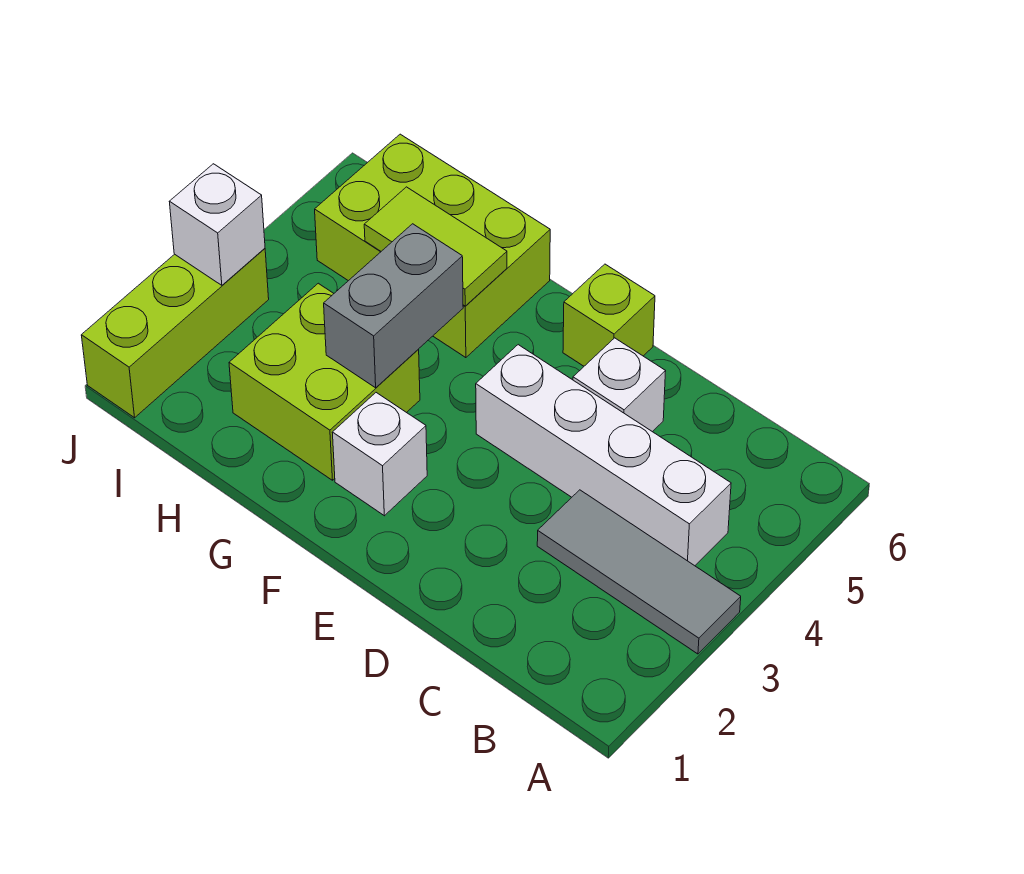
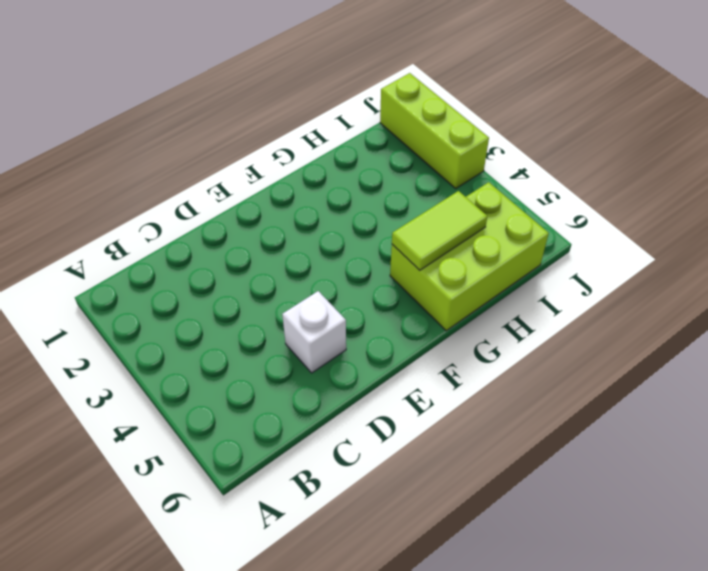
none -> grey tile A3:C3 level 1
none -> white brick B4:E4 level 1

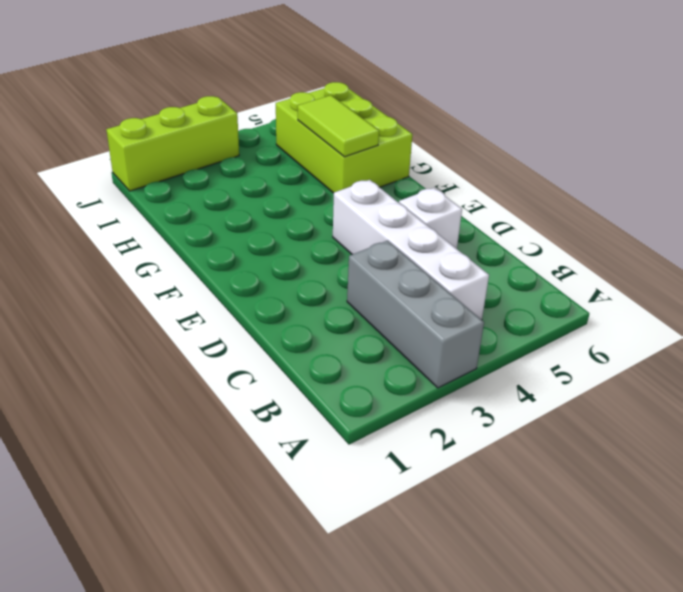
grey brick A3:C3 level 1 -> grey tile A3:C3 level 1
none -> lime brick E6 level 1
none -> white brick F2 level 1

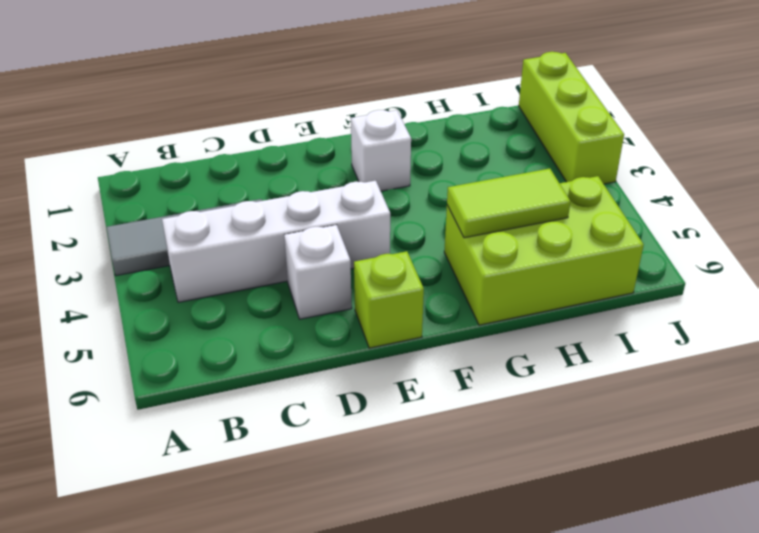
none -> lime brick G2:H3 level 1
none -> grey brick G3:G4 level 2

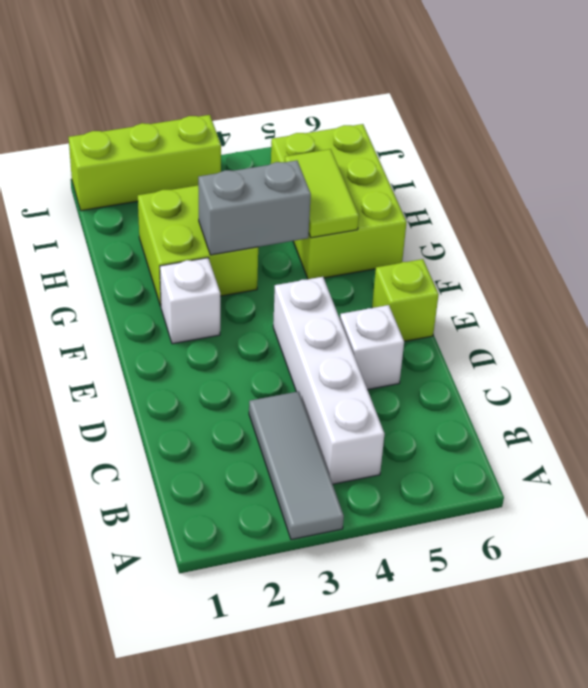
none -> white brick J3 level 2

